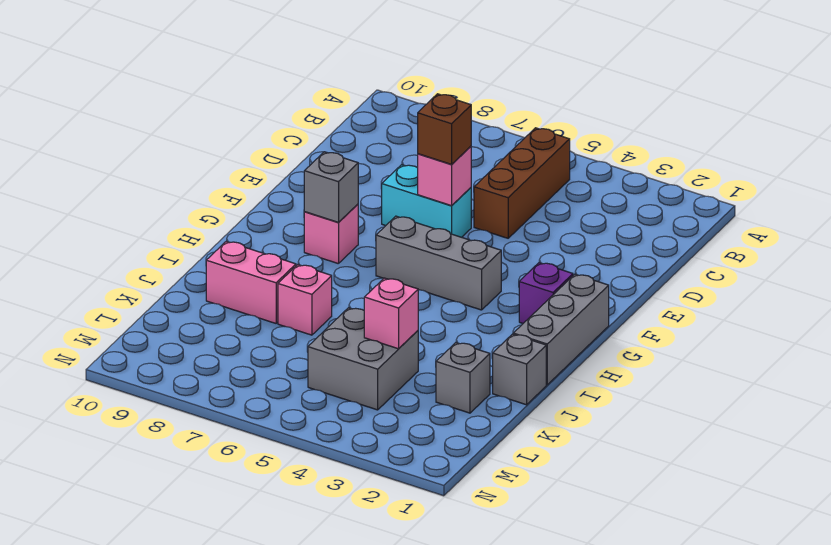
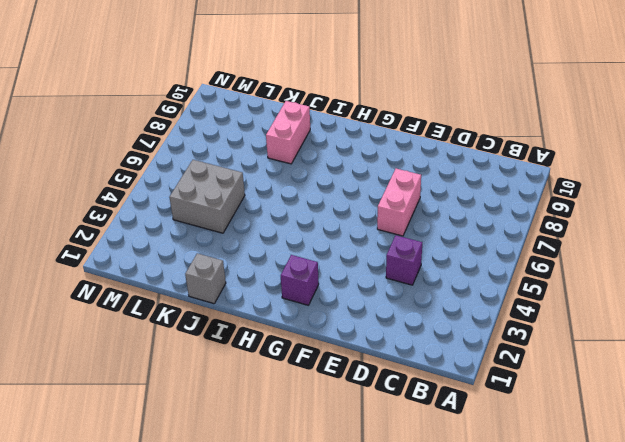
purple brick D4 level 1 -> none
pink brick E6:E7 level 1 -> cyan brick E6:E7 level 1
none -> brown brick B5:D5 level 1
none -> grey brick G1:I1 level 1
none -> grey brick G4:G6 level 1

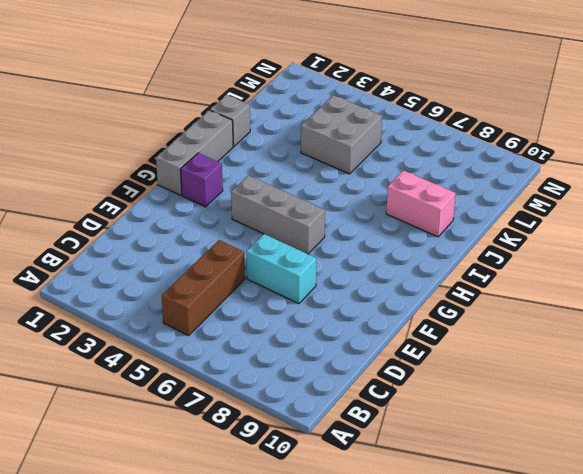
none -> pink brick G8 level 1
none -> pink brick J7 level 1
none -> grey brick K2 level 1

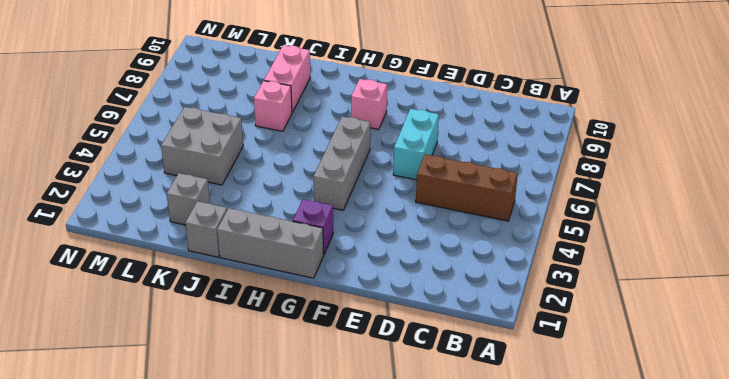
none -> pink brick E6 level 2
none -> grey brick G8 level 2
none -> pink brick K4 level 2

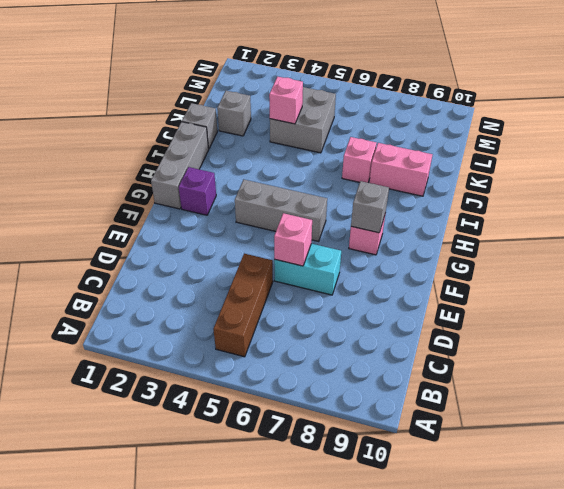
none -> brown brick E6 level 3

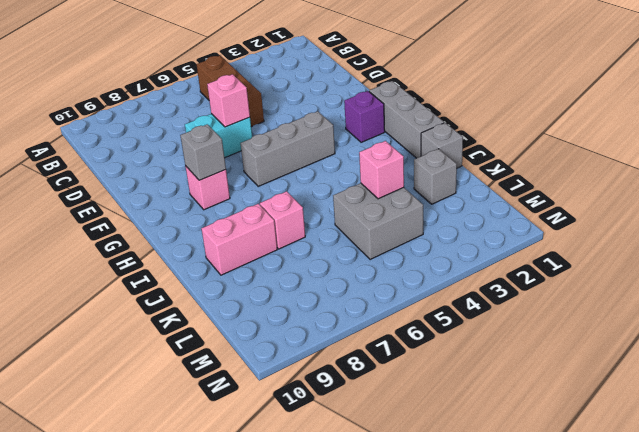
none -> brown brick E6 level 3

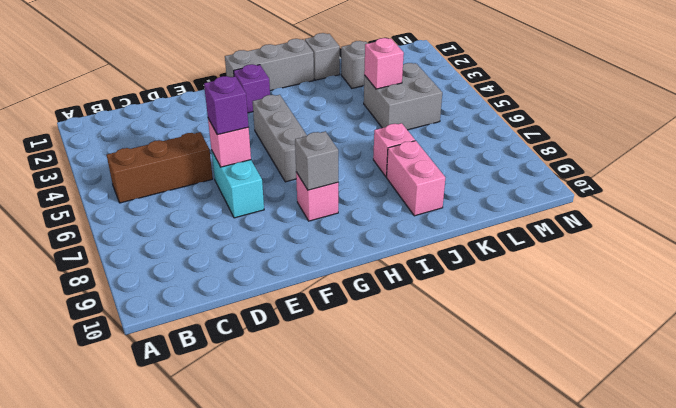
purple brick E6 level 3 -> brown brick E6 level 3

